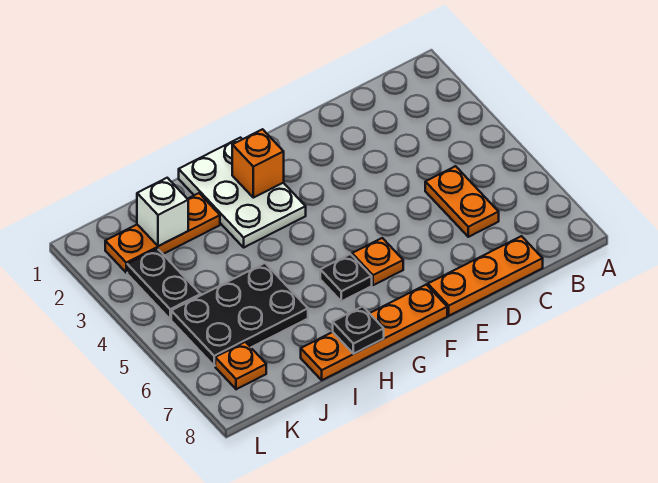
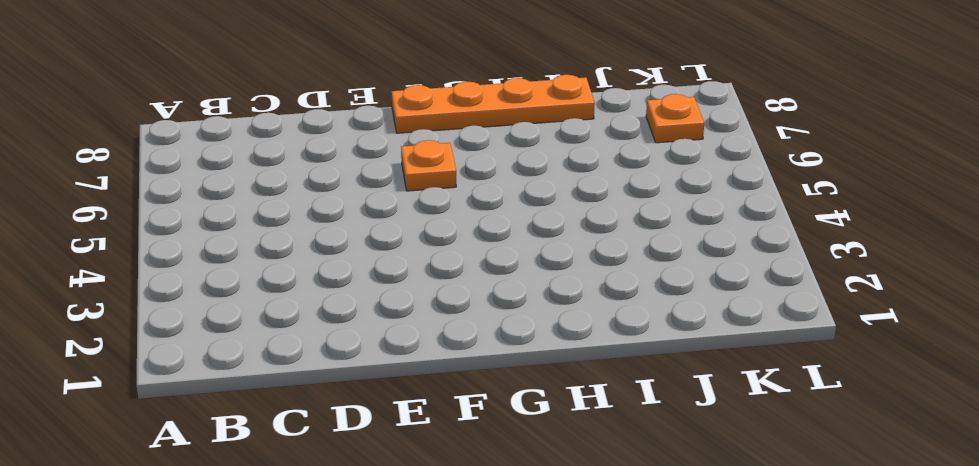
none -> orange plate C5:C6 level 1
none -> orange plate C8:E8 level 1
none -> white plate G1:H3 level 1

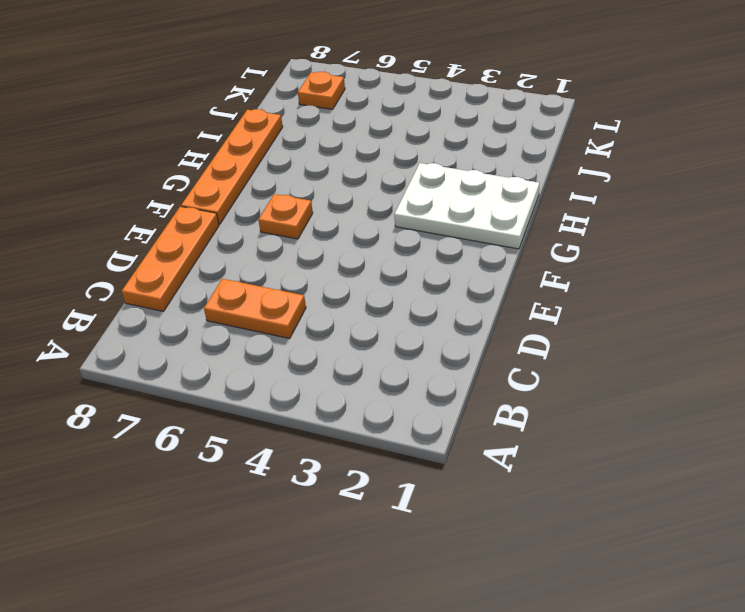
none -> black plate G6 level 1
none -> orange plate I2:K2 level 1
none -> black plate I5:K6 level 1

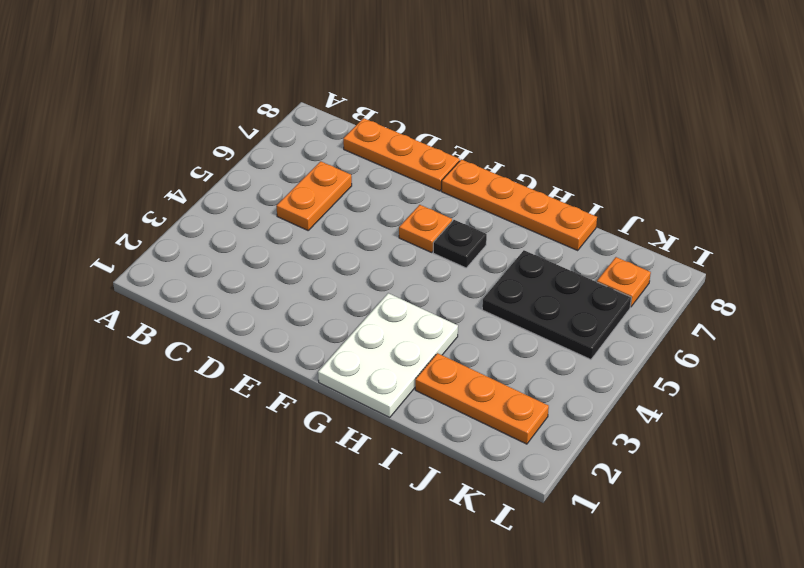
none -> black plate K3:K4 level 1
none -> orange brick G2 level 2
none -> black plate H8 level 2

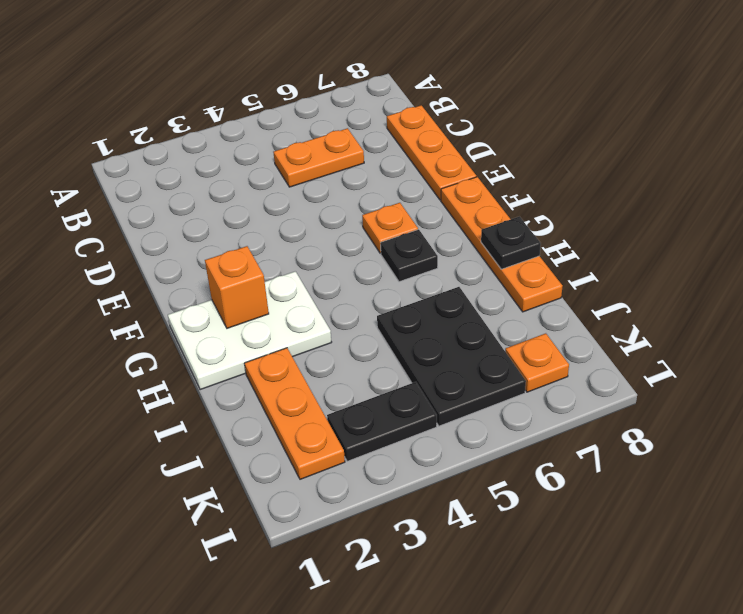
none -> white brick J2 level 2

